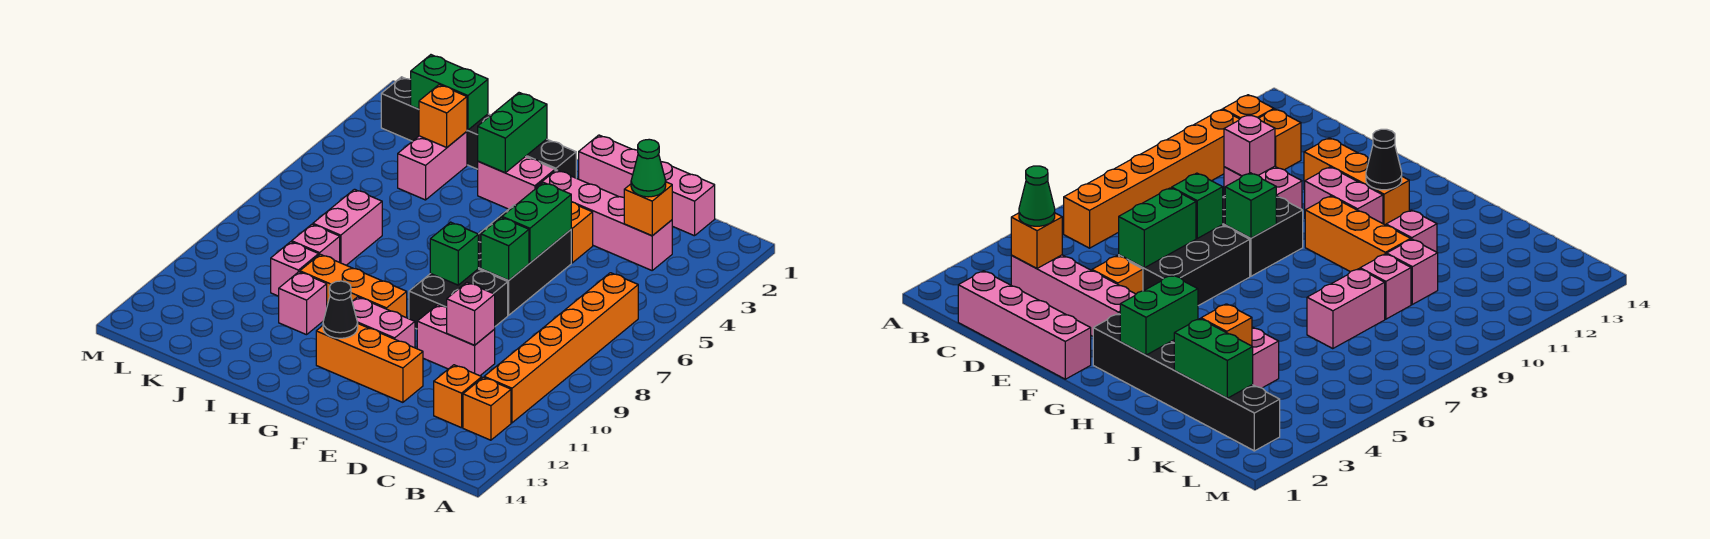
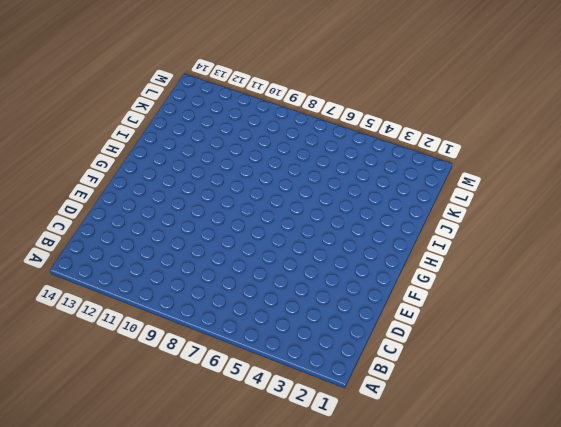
none -> orange brick B6:B11 level 1
none -> orange brick B12 level 1
none -> pink brick C1:F1 level 1

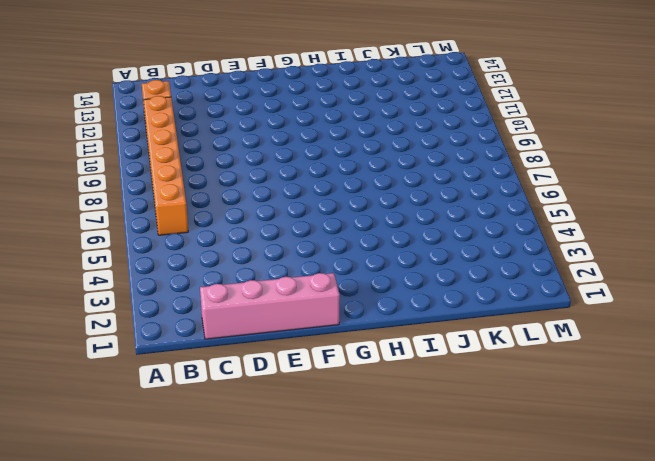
none -> pink brick C3:F3 level 1
none -> orange brick C12 level 1
none -> pink brick D10:E10 level 1

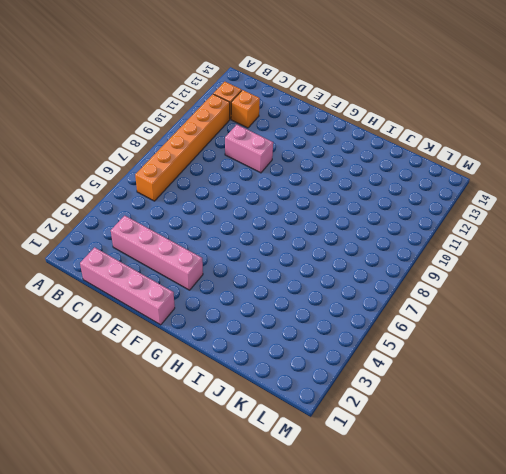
none -> orange brick E4 level 1
none -> black brick E5:F7 level 1
none -> black brick E8:F9 level 1

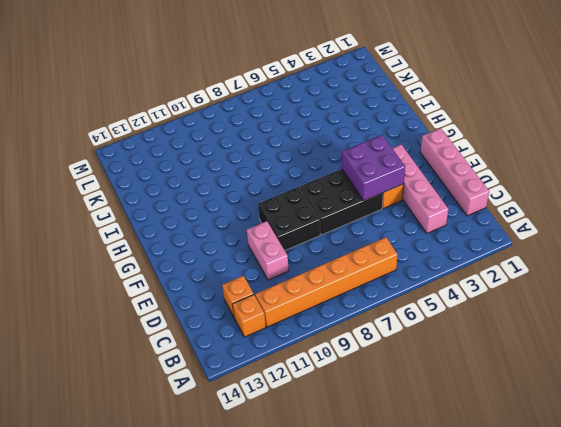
purple brick E4:F5 level 2 -> green brick E5:E6 level 2
none -> orange brick E12:G12 level 1
none -> pink brick F11:G11 level 1
none -> black brick G2:L2 level 1

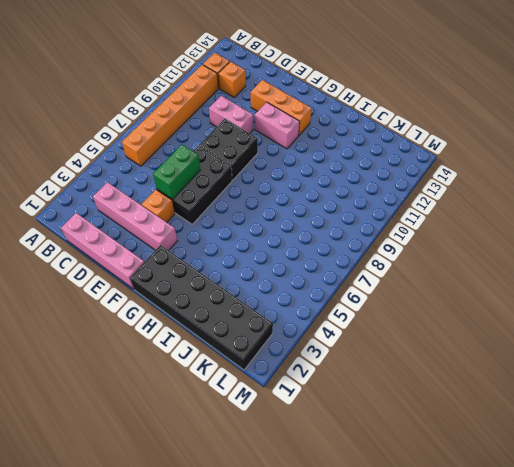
black brick G1:L2 level 1 -> black brick G2:L2 level 1
none -> pink brick G3:H3 level 1
none -> orange brick G10:I10 level 1
none -> pink brick I11 level 1

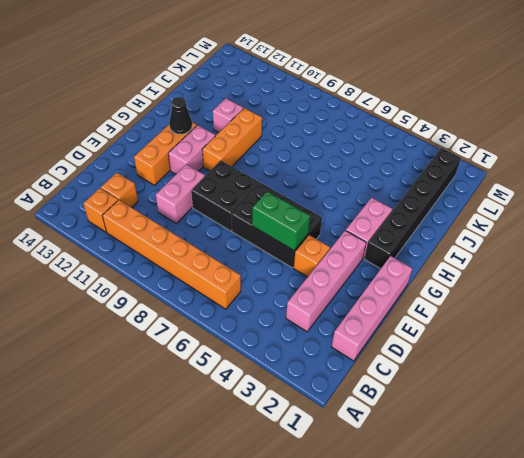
none -> pink brick J3:J4 level 1
none -> pink brick J7:J8 level 1
none -> pink brick J9 level 1

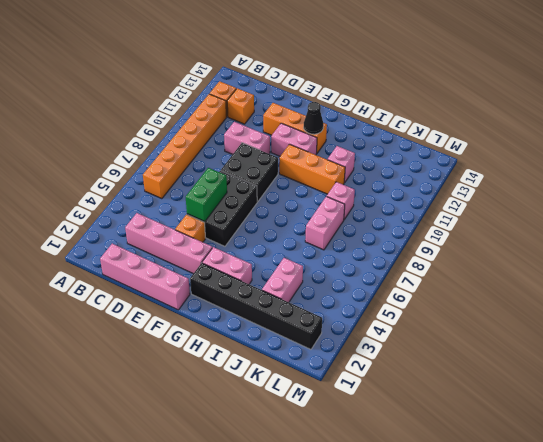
none -> pink brick J10 level 1
none -> orange brick C3 level 2
none -> pink brick D10 level 2

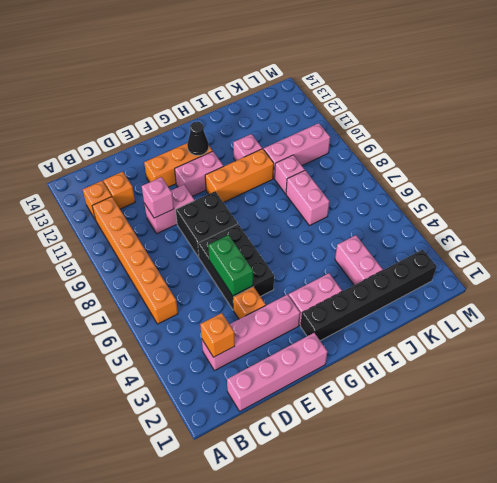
pink brick J10:L10 level 1 -> pink brick J10 level 1
none -> green brick E7 level 2
none -> green brick F8 level 2
none -> green brick H2:H3 level 2

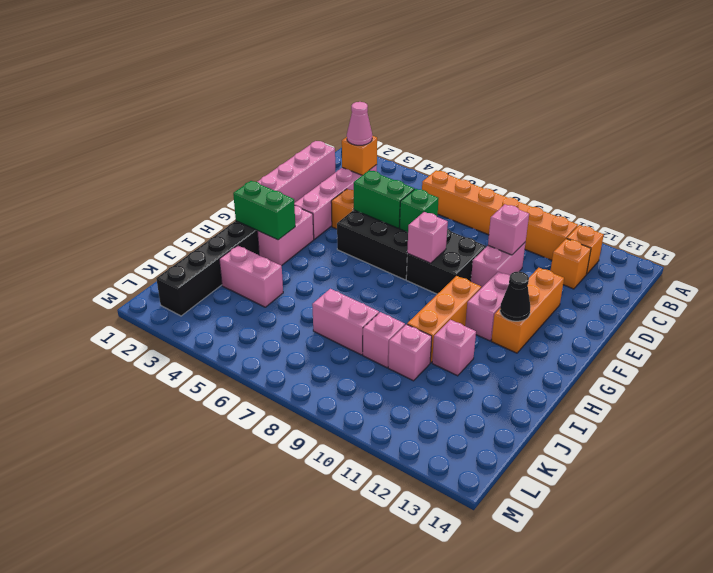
pink cone C3 level 3 -> green cone C3 level 3
pink brick F8 level 2 -> green brick F8 level 2
none -> green brick J2:K2 level 2
none -> orange brick J3 level 2

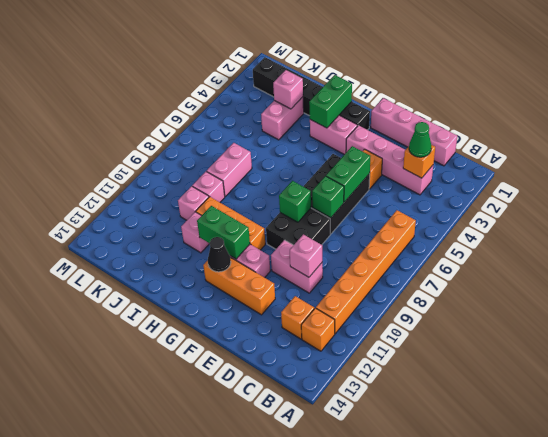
green brick G11:H11 level 2 -> green brick J2:K2 level 2
pink brick J3 level 2 -> orange brick J3 level 2

